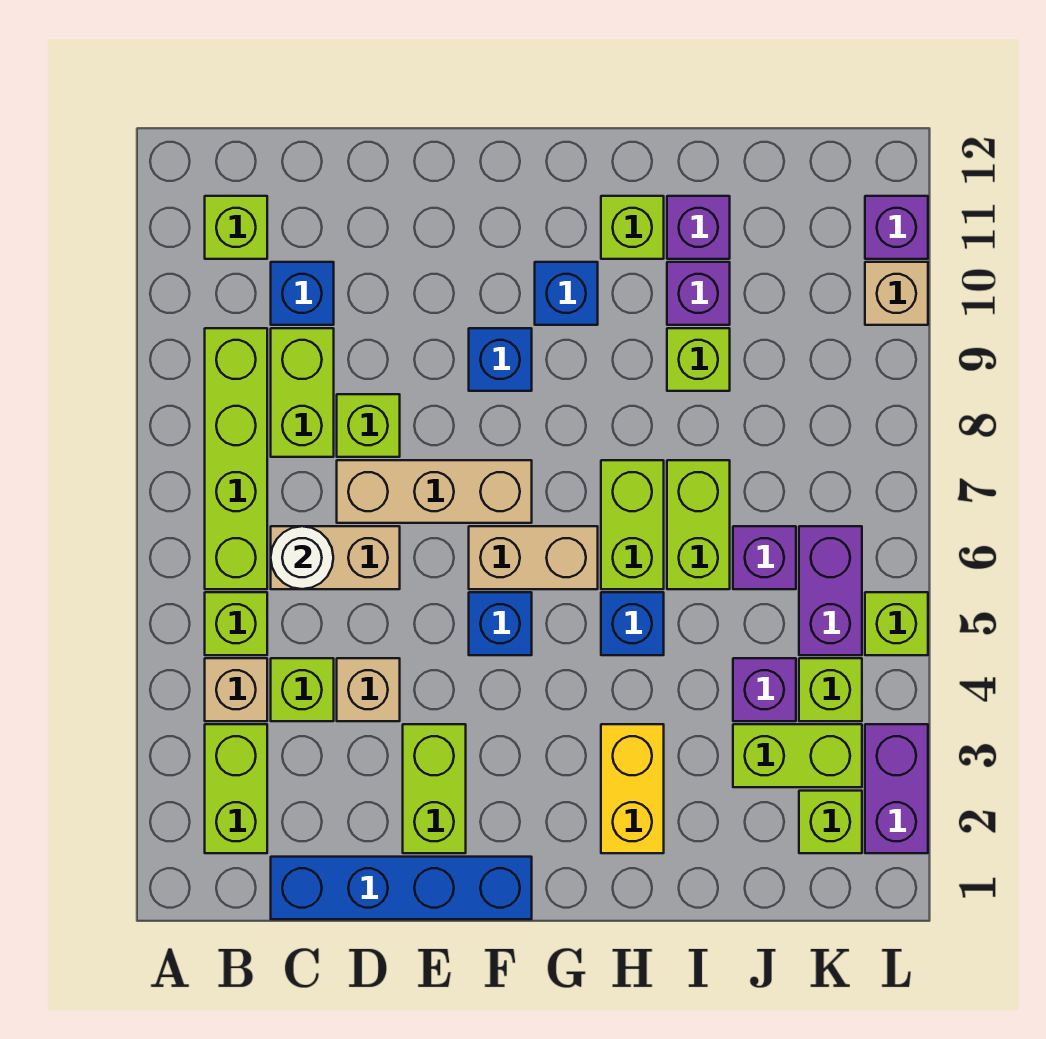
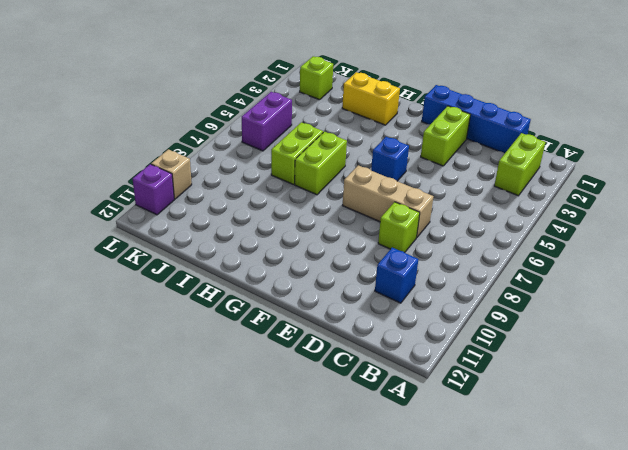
yellow brick H2:I2 level 1 -> yellow brick H2:H3 level 1
none -> tan brick B4 level 1
none -> lime brick B5 level 1
none -> lime brick B6:B9 level 1
none -> lime brick B11 level 1

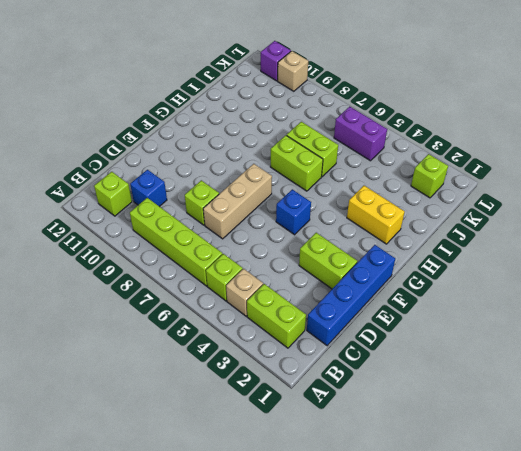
none -> lime brick C4 level 1
none -> tan brick C6:D6 level 1
none -> lime brick C8:C9 level 1
none -> tan brick D4 level 1

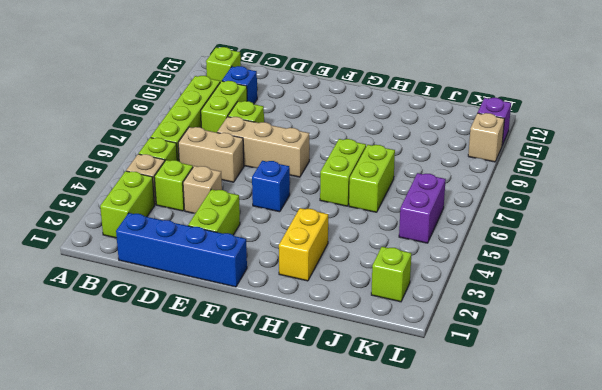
none -> tan brick F6:G6 level 1
none -> blue brick F9 level 1
none -> blue brick G10 level 1
none -> blue brick H5 level 1

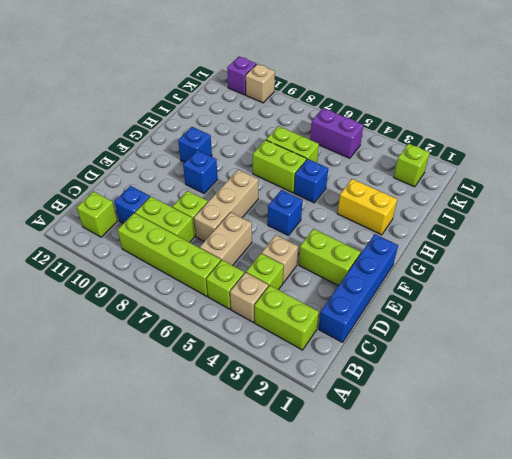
none -> tan brick F6:G6 level 1
none -> lime brick H11 level 1
none -> lime brick I9 level 1
none -> purple brick I10 level 1

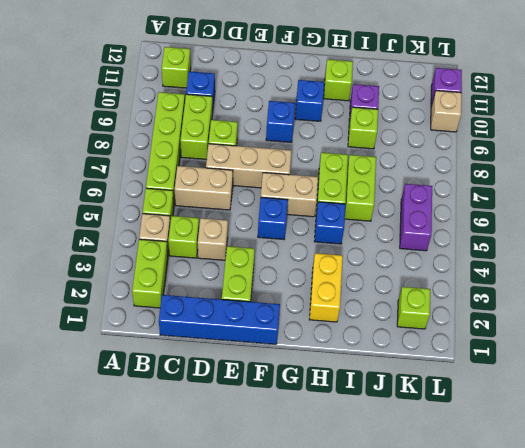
none -> purple brick I11 level 1
none -> lime brick J3:K3 level 1
none -> purple brick J4 level 1
none -> purple brick J6 level 1

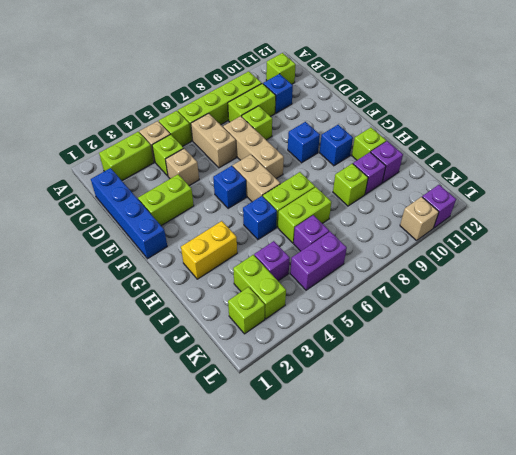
none -> lime brick K4 level 1
none -> purple brick L2:L3 level 1
none -> lime brick L5 level 1
none -> white round brick C6 level 2

